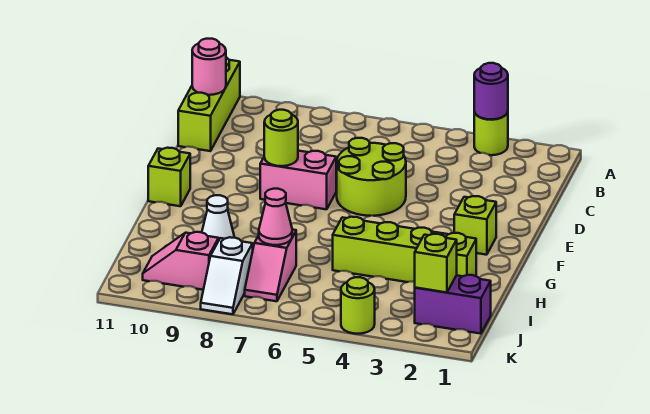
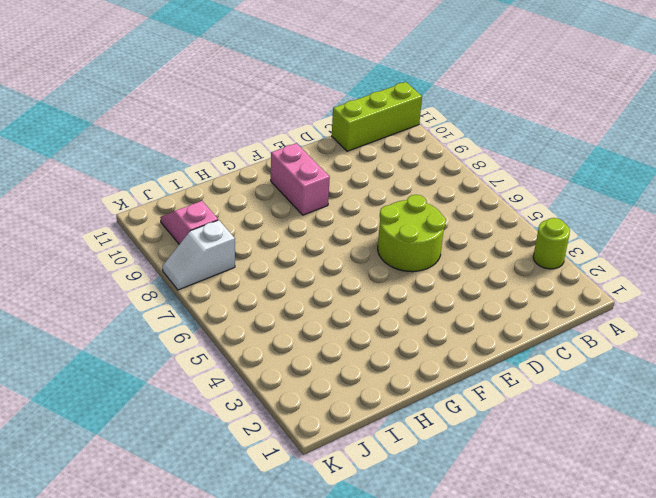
pink brick F9:F10 level 1 -> pink brick E7:E8 level 1
none -> lime brick F2 level 1
none -> lime brick F11 level 1
none -> lime brick H2:H5 level 1

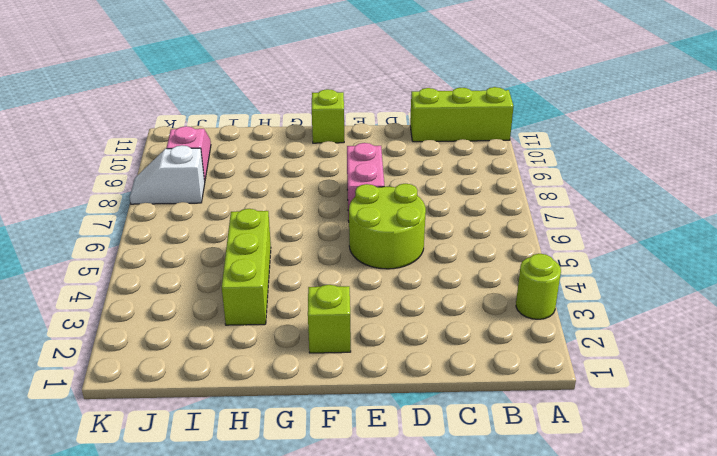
lime brick H3:H5 level 1 -> lime brick H2:H5 level 1
none -> white cone H9 level 1
none -> pink slope I7:J7 level 1 top I
none -> purple brick J1:J2 level 1

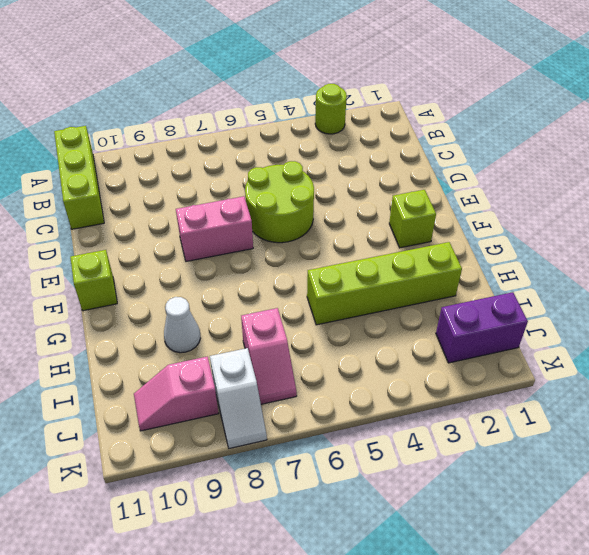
none -> lime round brick K4 level 1
none -> purple round brick A3 level 2
none -> pink round brick B11 level 2

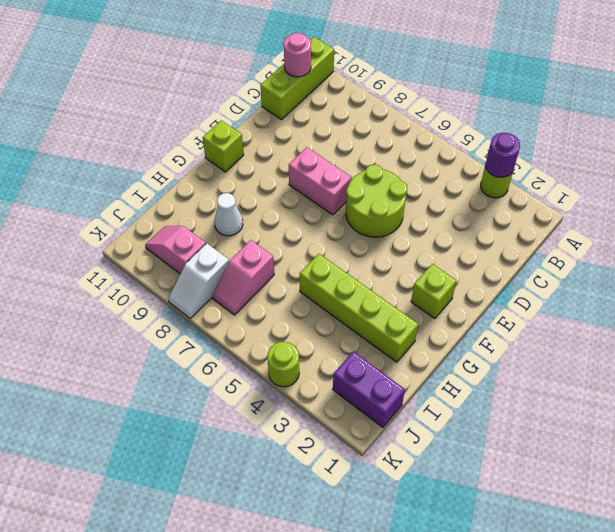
none -> lime round brick E8 level 2
none -> pink cone I7 level 2
none -> lime brick J2 level 2

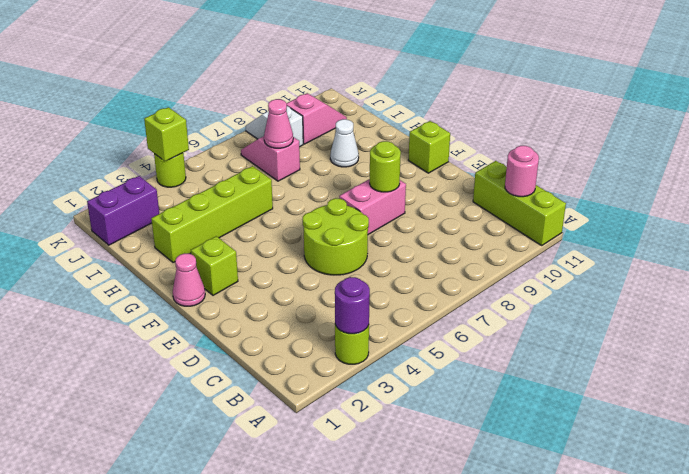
pink cone F1 level 1 -> none
lime brick K4 level 2 -> lime brick J2 level 2

